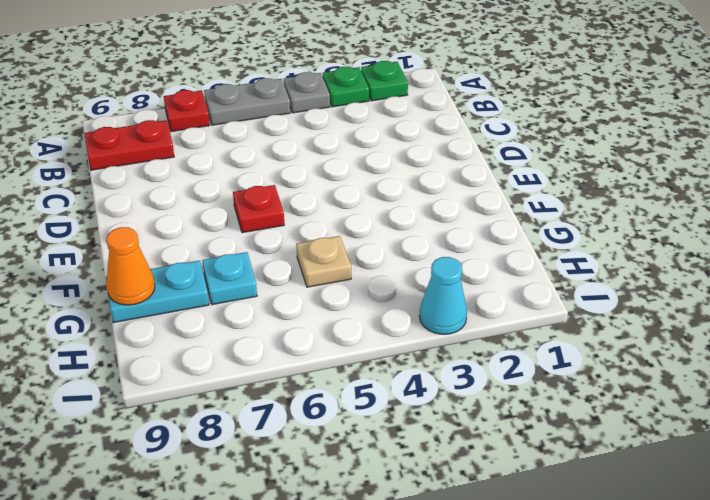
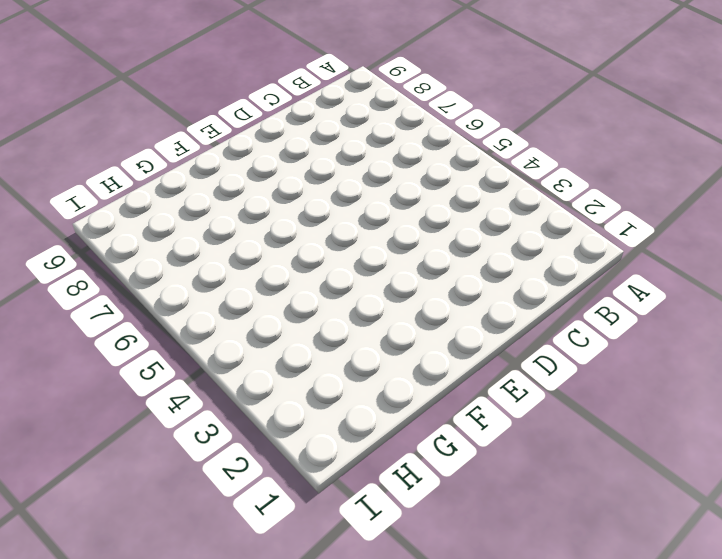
none -> green plate A2 level 1
none -> green plate A3 level 1
none -> grey plate A4 level 1

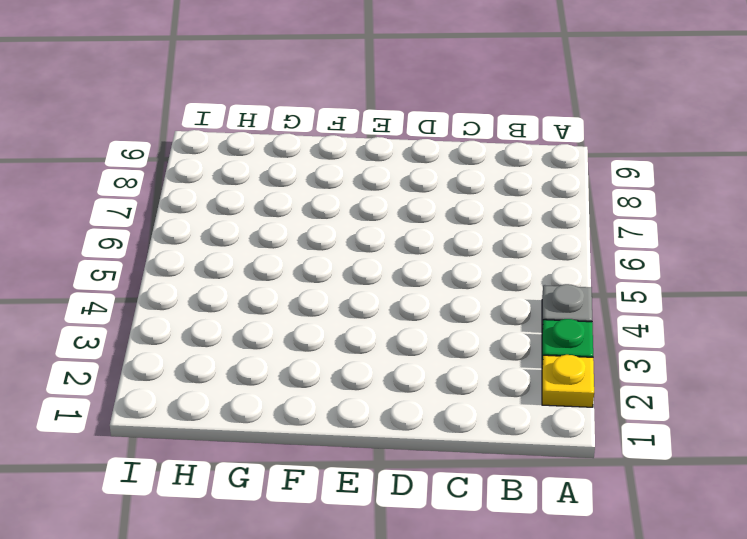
yellow plate A2 level 1 -> green plate A2 level 1
none -> grey plate A5:A6 level 1
none -> red plate A7 level 1
none -> red plate B8:B9 level 1

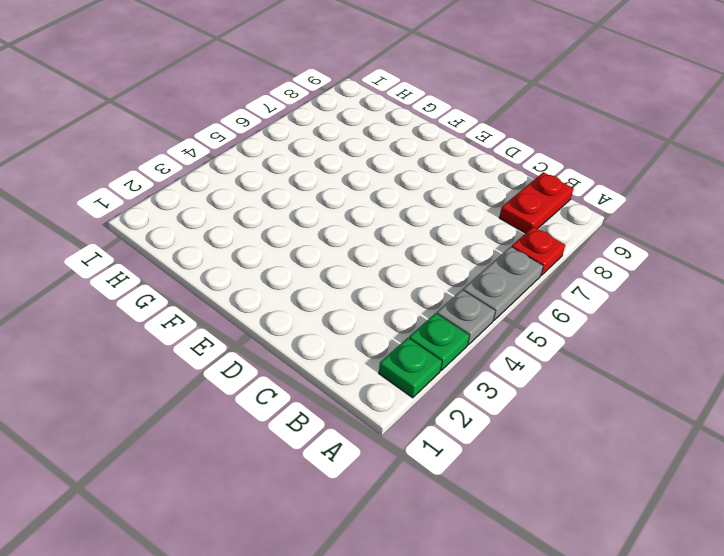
none -> red plate E6 level 1
none -> tan plate G5 level 1
none -> cyan plate G7 level 1

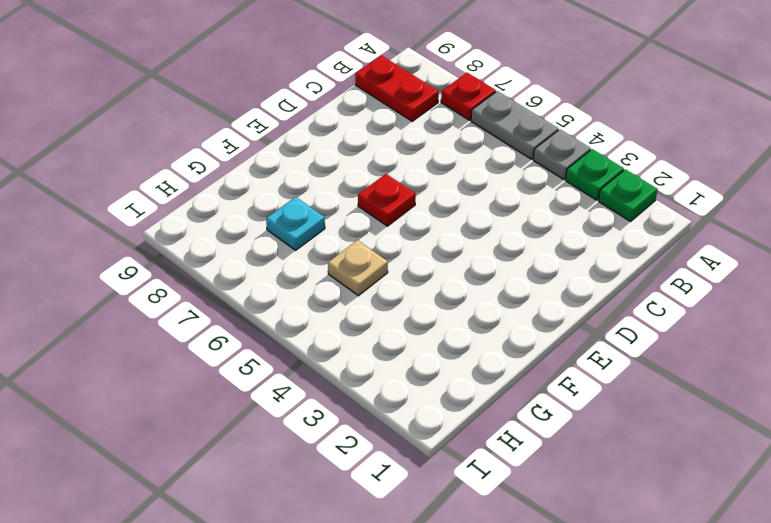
none -> cyan plate G8:G9 level 1
none -> cyan cone I3 level 1
none -> orange cone G9 level 2

